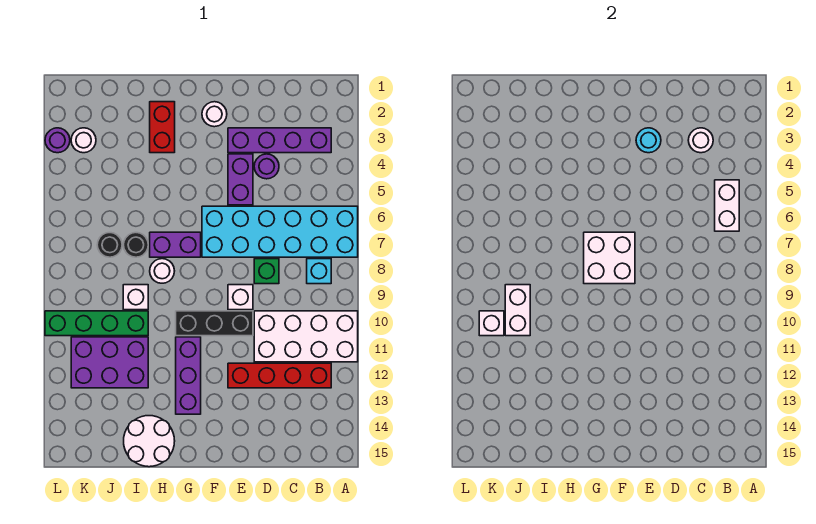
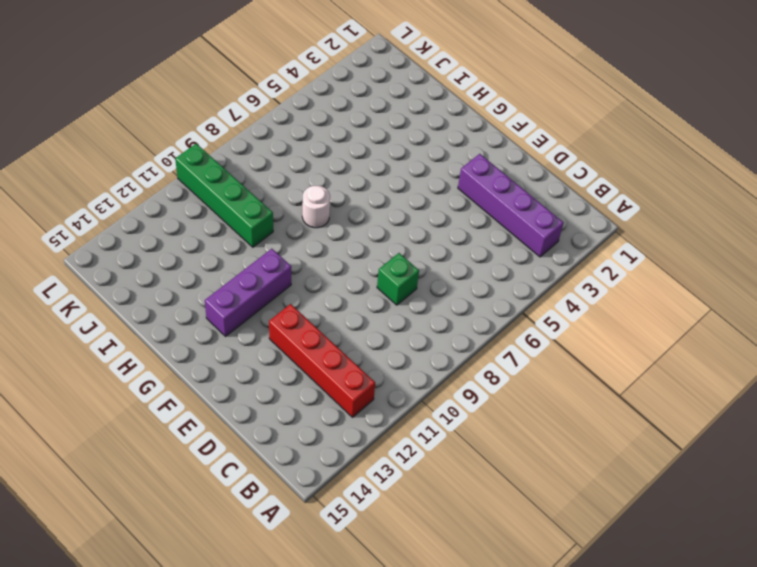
none -> cyan brick A6:F7 level 1
none -> white brick A10:D11 level 1
none -> cyan brick B8 level 1

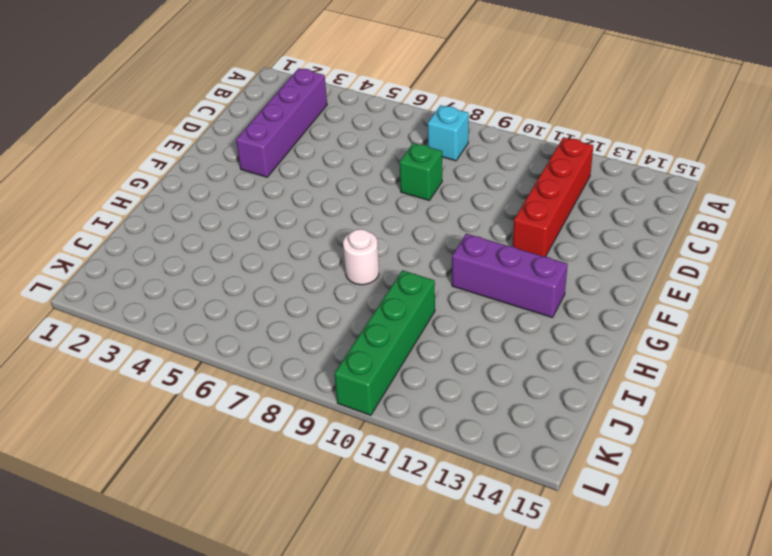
none -> cyan brick A6:F7 level 1
none -> white brick A10:D11 level 1
none -> purple round brick D4 level 1

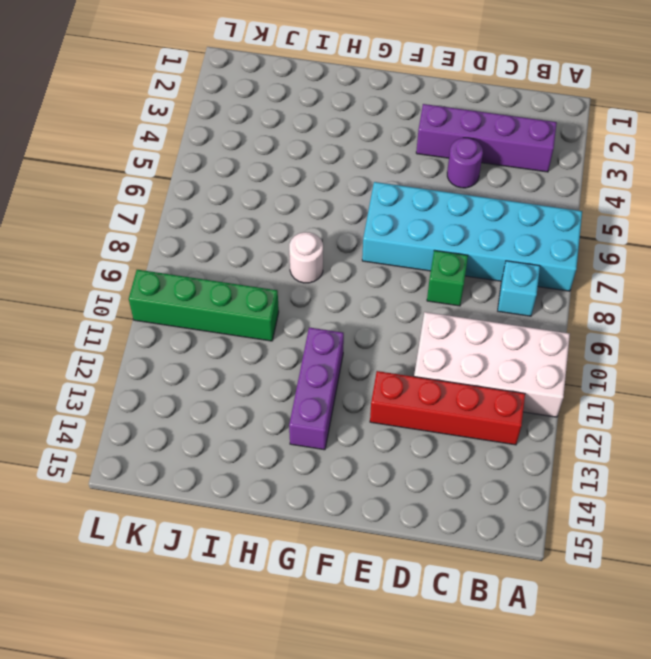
none -> purple brick E4:E5 level 1
none -> white brick E9 level 1
none -> black brick E10:G10 level 1

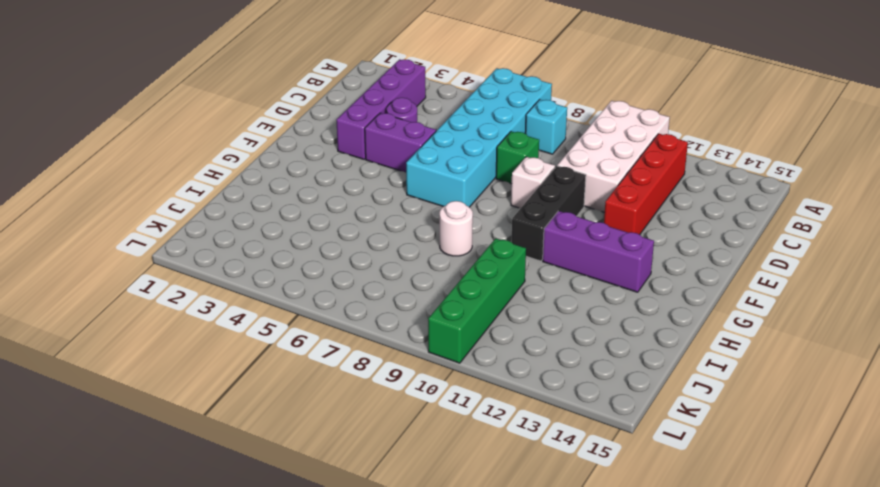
none -> white round brick F2 level 1
none -> purple brick G7:H7 level 1
none -> red brick H2:H3 level 1

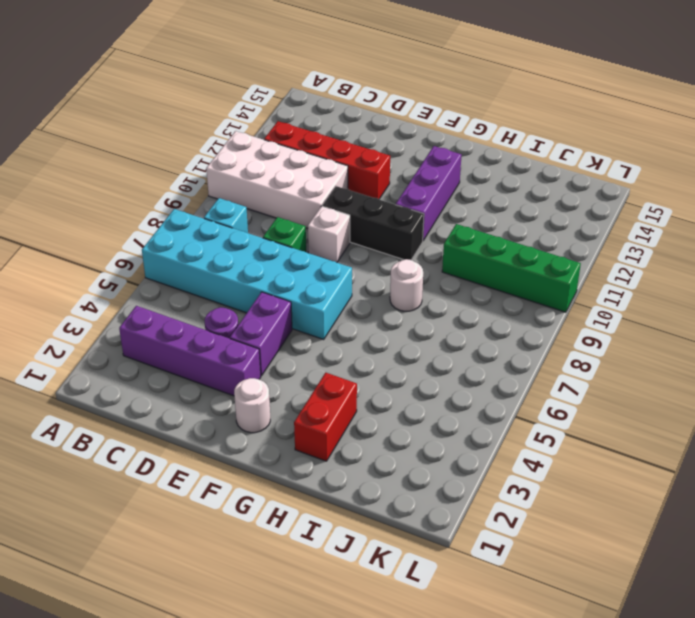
none -> purple brick G7:H7 level 1
none -> white round brick H14:I15 level 1
none -> black round brick I7 level 1

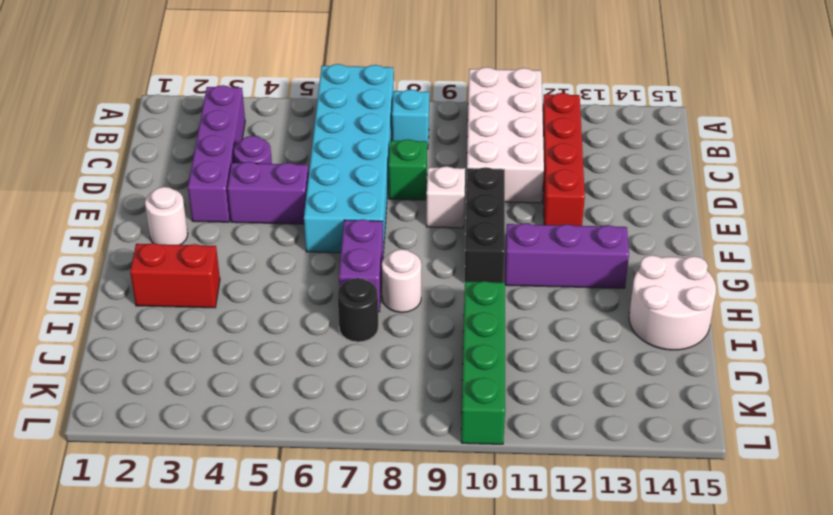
none -> white brick I9 level 1
none -> purple brick I11:K12 level 1
none -> black round brick J7 level 1

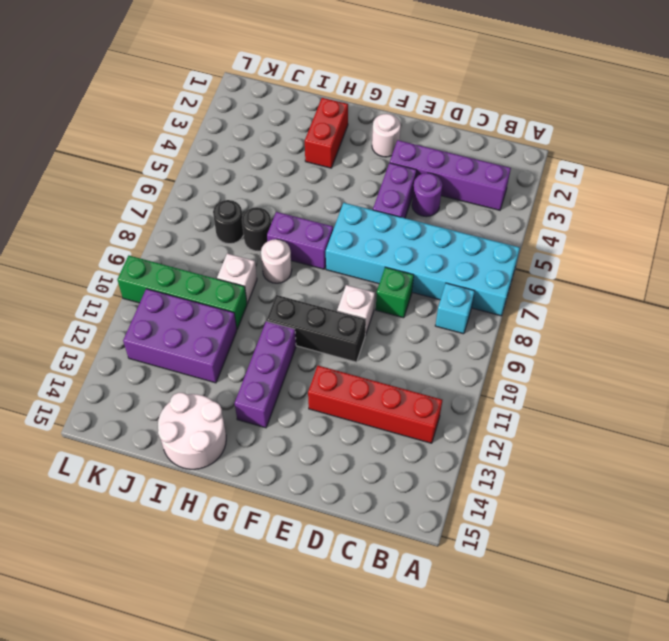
none -> white brick A10:D11 level 1
none -> white round brick K3 level 1
none -> purple round brick L3 level 1

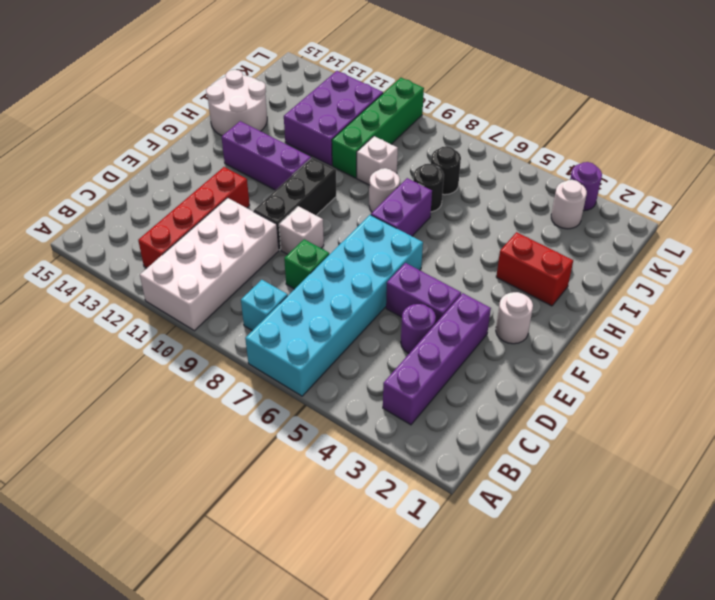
none -> white brick B5:B6 level 2
none -> white round brick C3 level 2
none -> cyan round brick E3 level 2

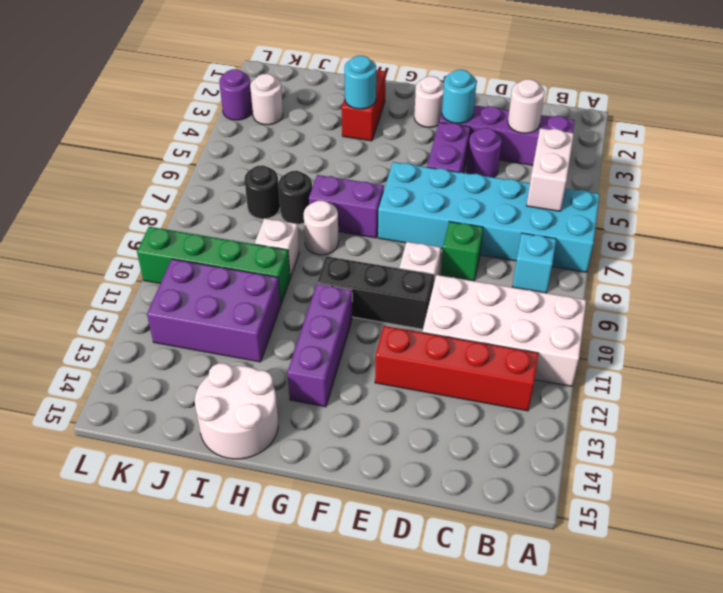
cyan round brick H3 level 2 -> none
none -> white brick F7:G8 level 2
none -> white brick J9:J10 level 2
none -> white brick K10 level 2

